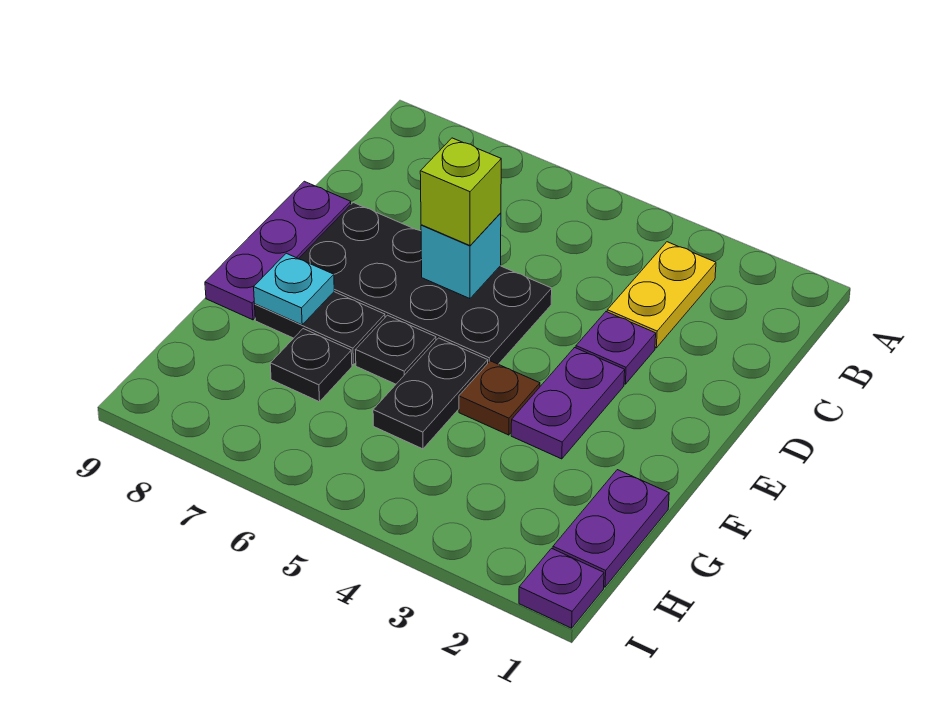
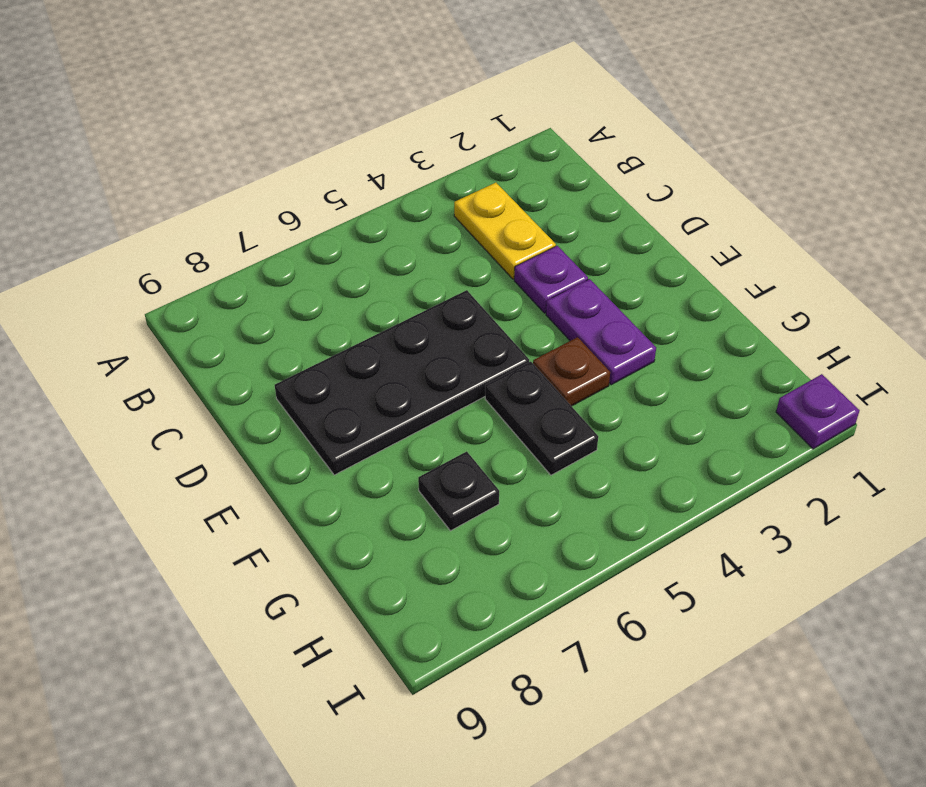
none -> purple plate D9:F9 level 1
none -> black plate F6 level 1
none -> black plate F7:F8 level 1

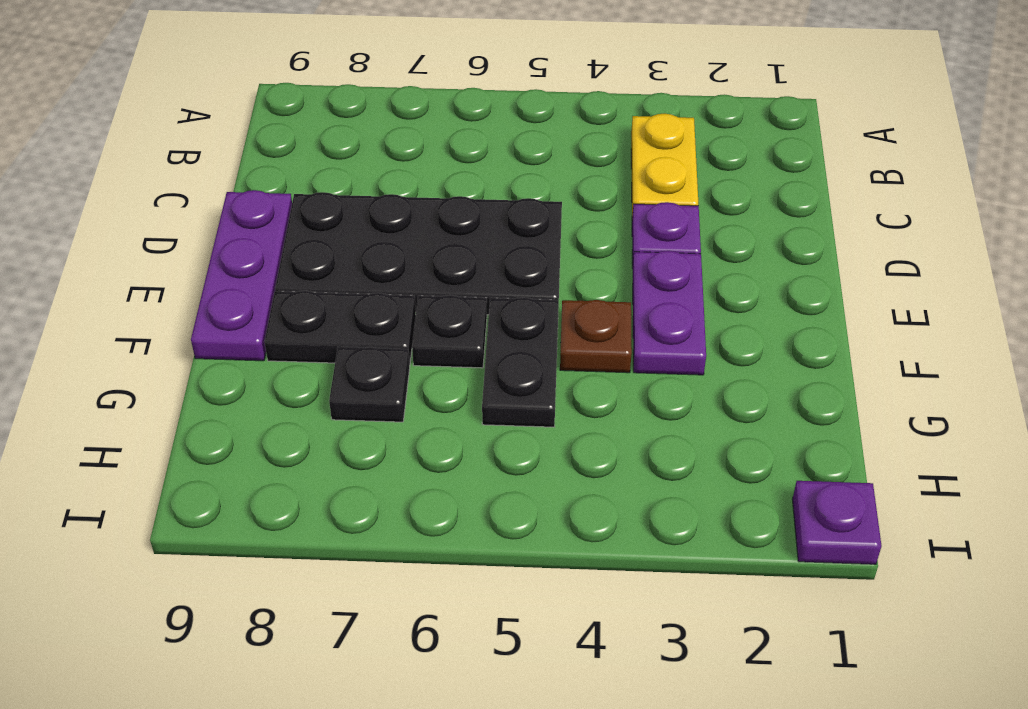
none -> purple plate G1:H1 level 1
none -> cyan brick D6 level 2
none -> cyan plate F8 level 2

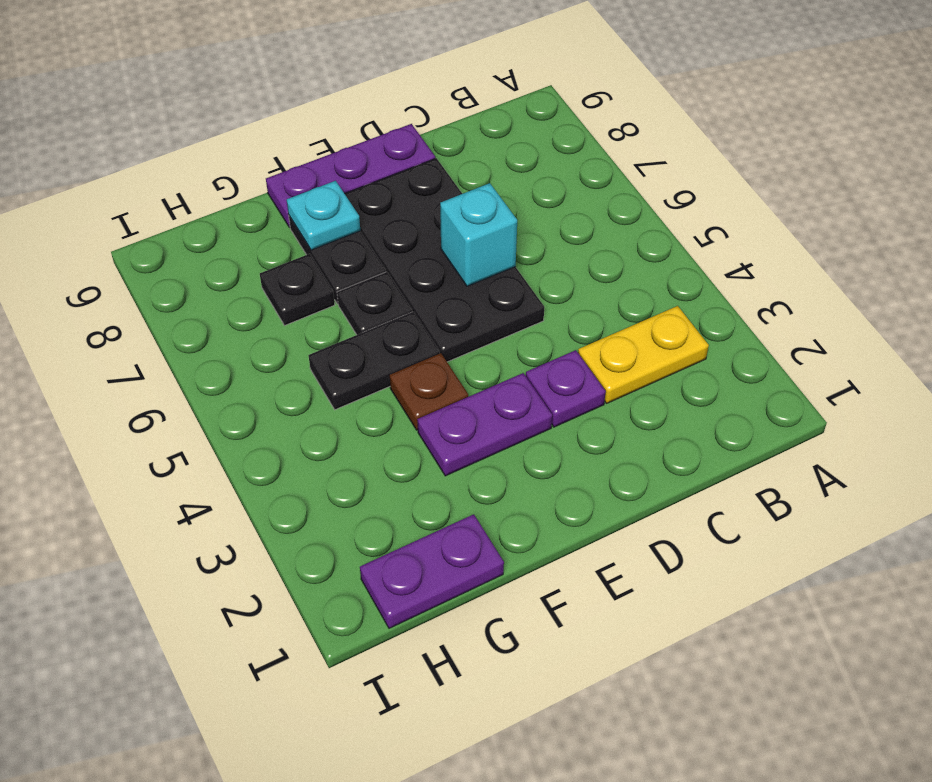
none -> purple plate I1 level 1
none -> lime brick D6 level 3

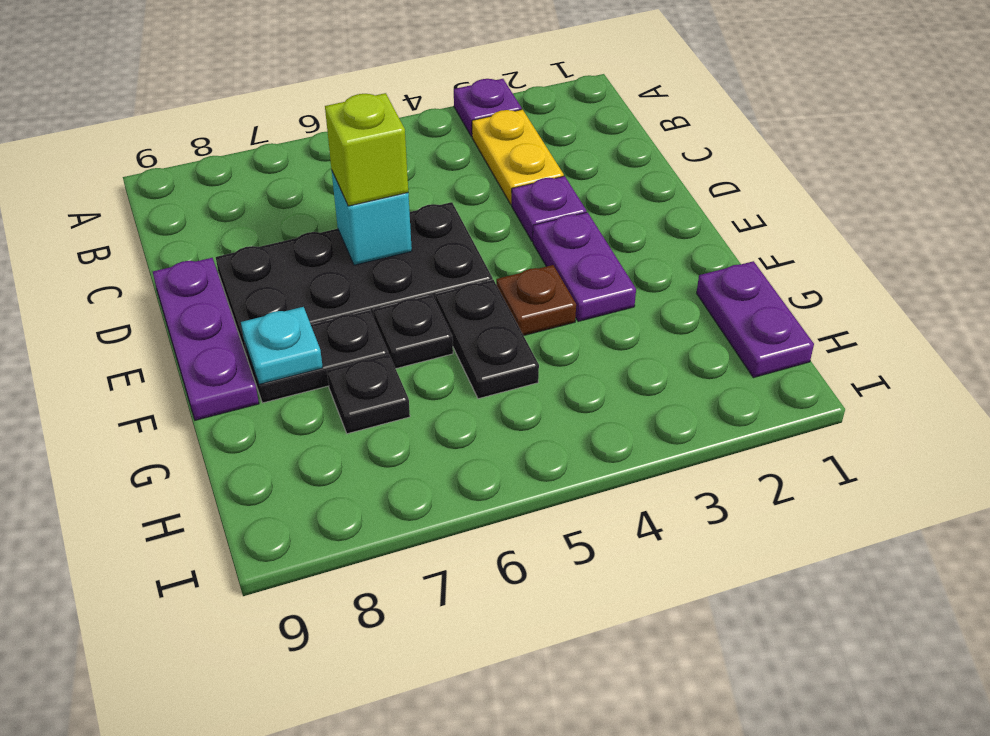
purple plate A3 level 1 -> purple plate I1 level 1

